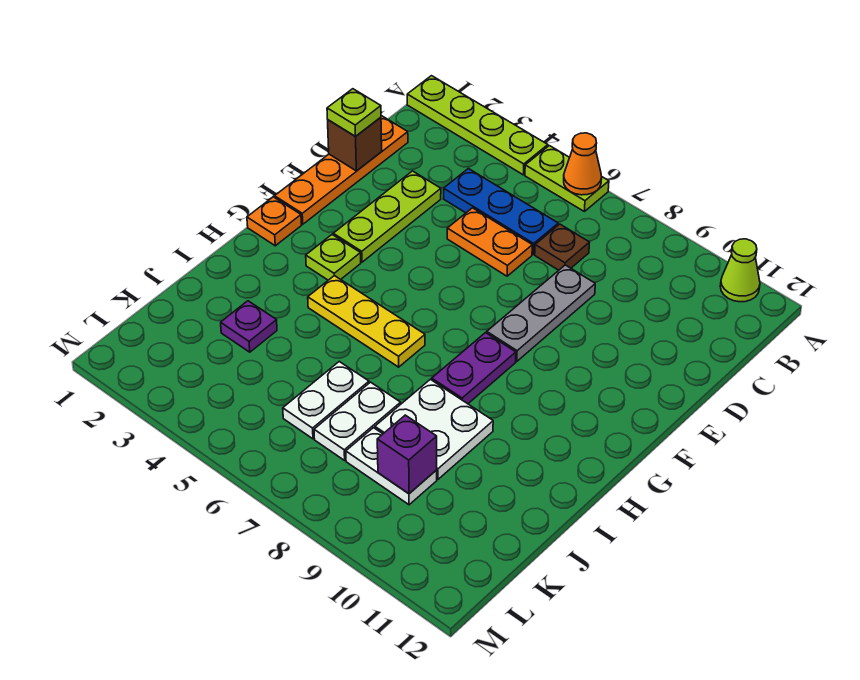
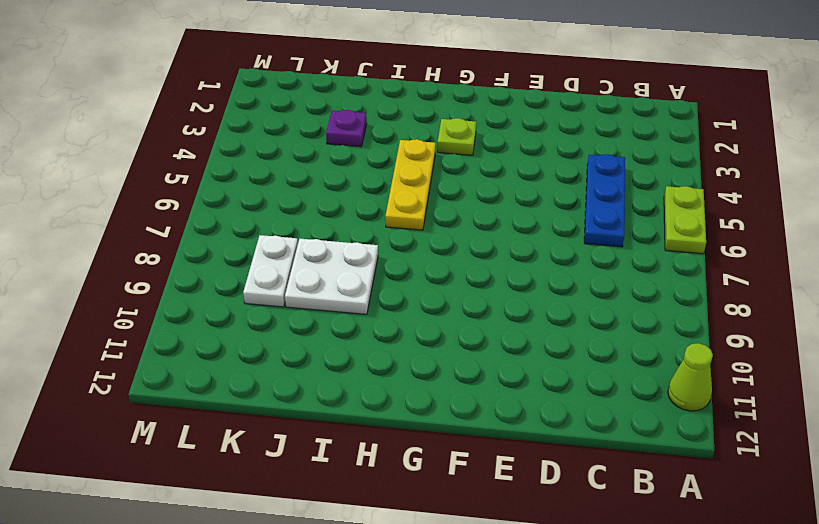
none -> lime plate A1:A4 level 1
none -> orange plate C1:F1 level 1
none -> brown plate C7 level 1

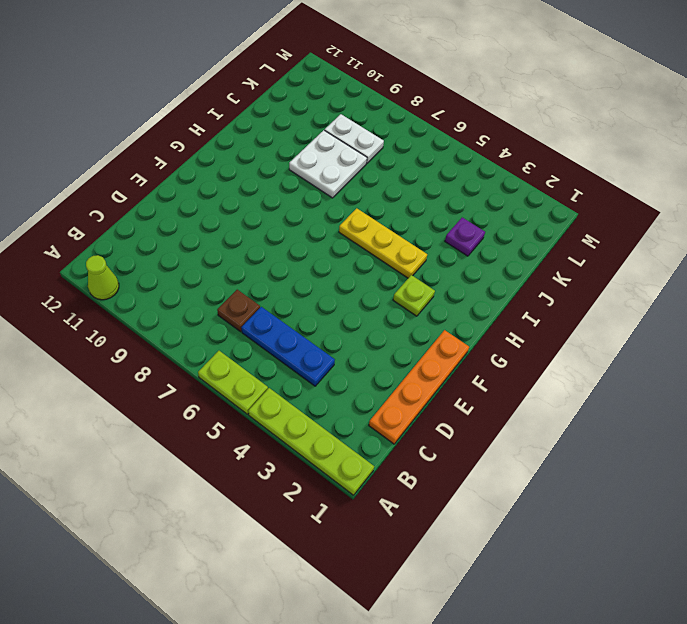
none -> lime plate D3:F3 level 1
none -> orange plate D5:D6 level 1
none -> grey plate D8:F8 level 1

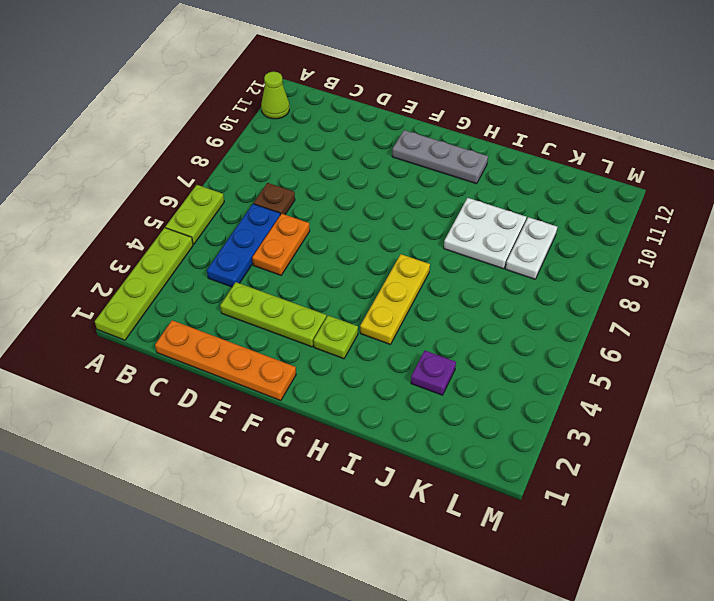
grey plate F11:H11 level 1 -> grey plate D8:F8 level 1
none -> orange plate G1 level 1
none -> purple plate G8:H8 level 1
none -> white plate J6:K6 level 1

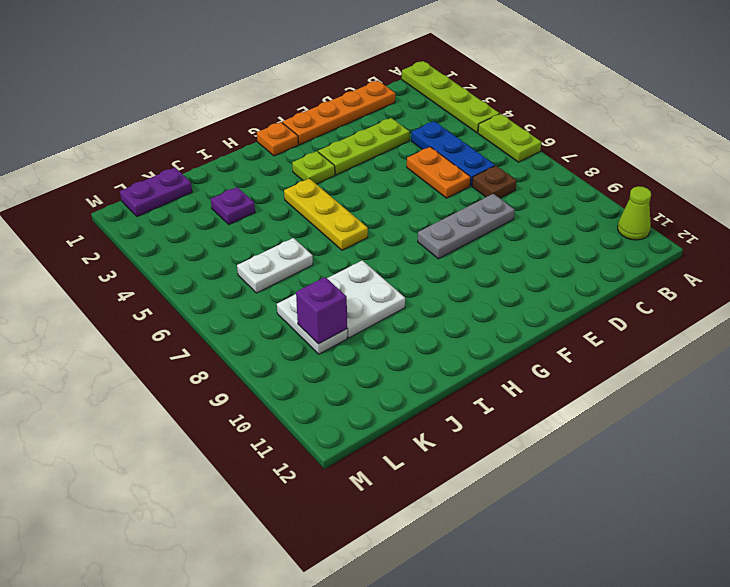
purple plate K1:L1 level 1 -> purple plate G8:H8 level 1
none -> white plate J7:K7 level 1
none -> orange cone A6 level 2
none -> brown brick D1 level 2

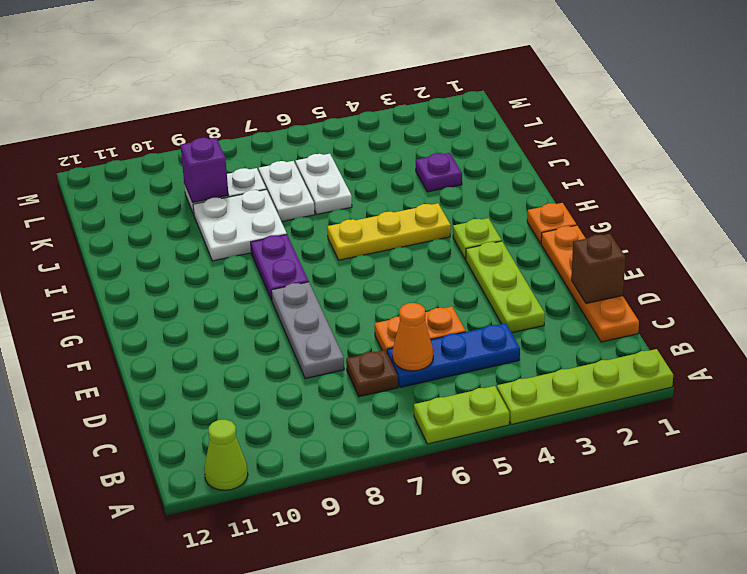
orange cone C6 level 2 -> orange cone A6 level 2
none -> lime plate D1 level 3

